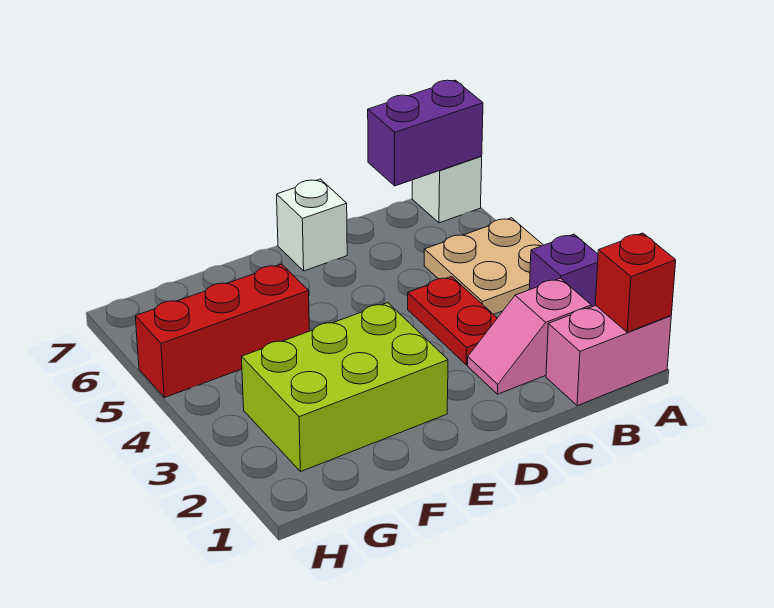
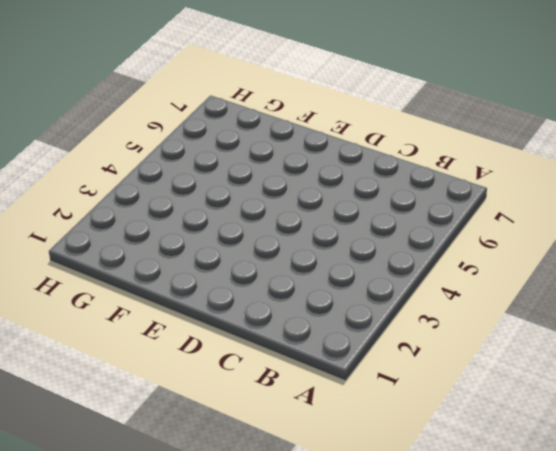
none -> pink brick A1:B1 level 1
none -> purple brick A3 level 1

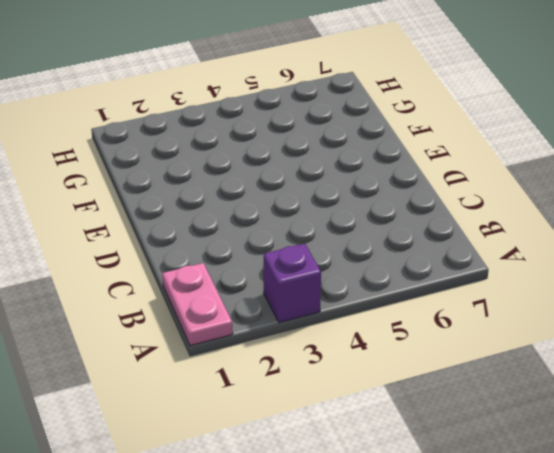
pink plate A1:B1 level 1 -> pink brick A1:B1 level 1
none -> tan plate A4:B5 level 1
none -> white brick A7 level 1

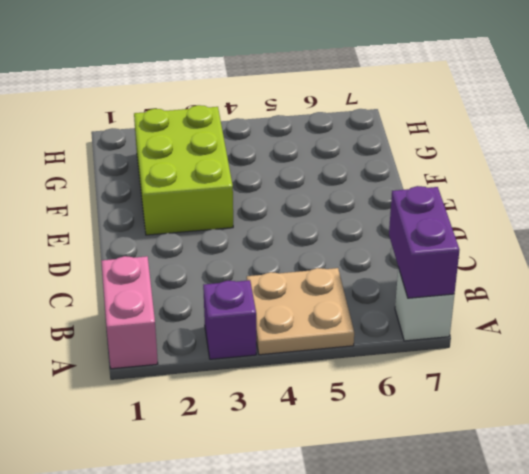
none -> pink slope B2:C2 level 1 top B
none -> red plate C3:C4 level 1

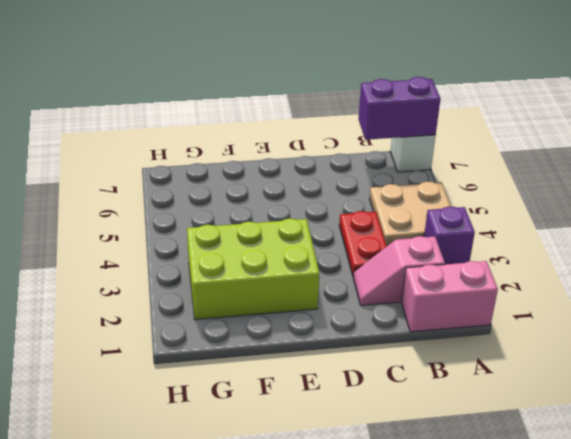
none -> white brick D7 level 1
none -> red brick F5:H5 level 1

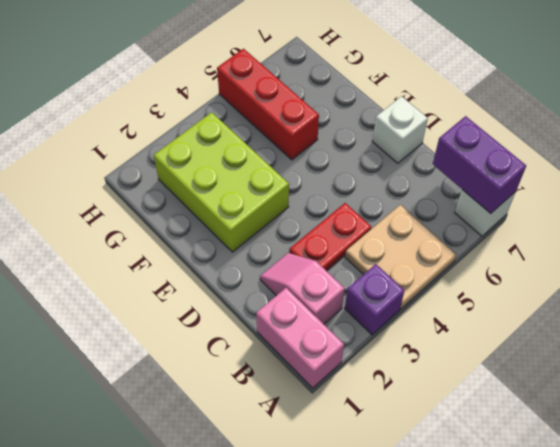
none -> red brick A1 level 2

